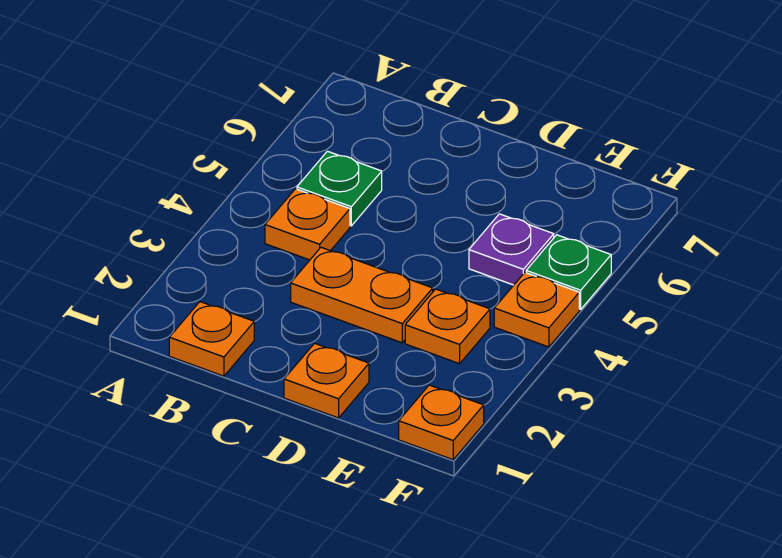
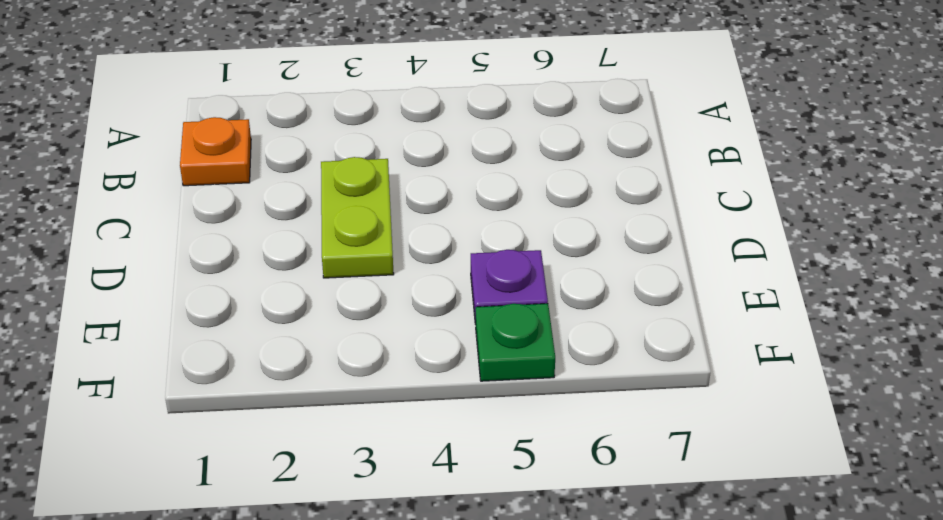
lime plate C3:D3 level 1 -> orange plate C3:D3 level 1
none -> orange plate B4 level 1
none -> green plate B5 level 1

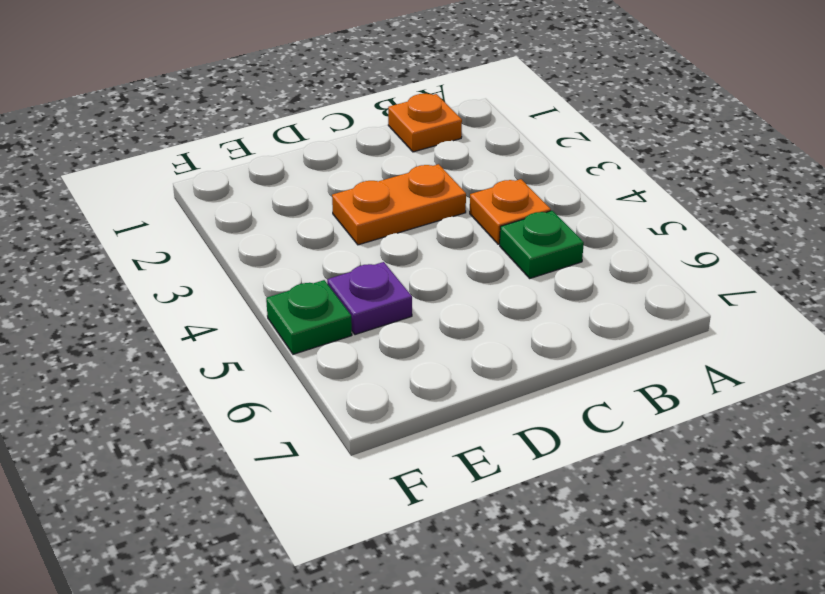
none -> orange plate D1 level 1
none -> orange plate E3 level 1

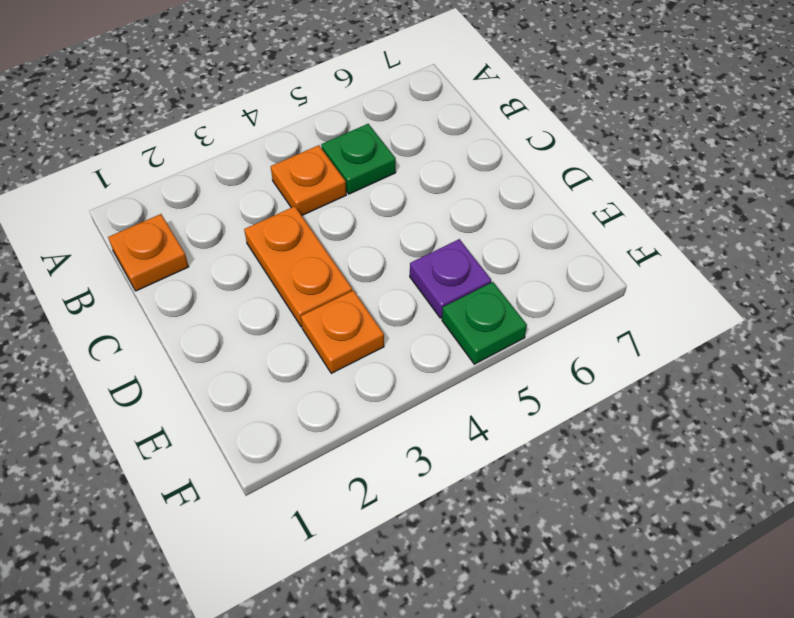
none -> orange plate D1 level 1
none -> orange plate F1 level 1

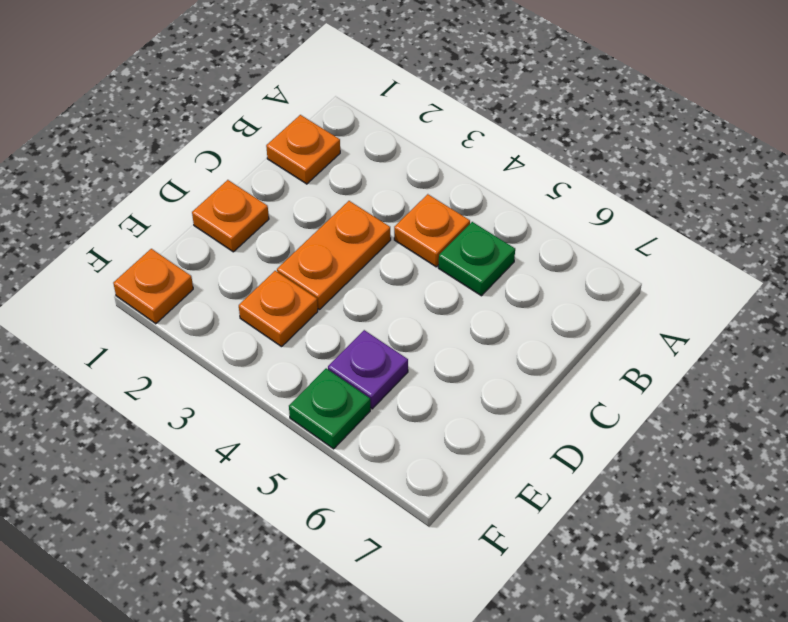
none -> orange plate F4 level 1

